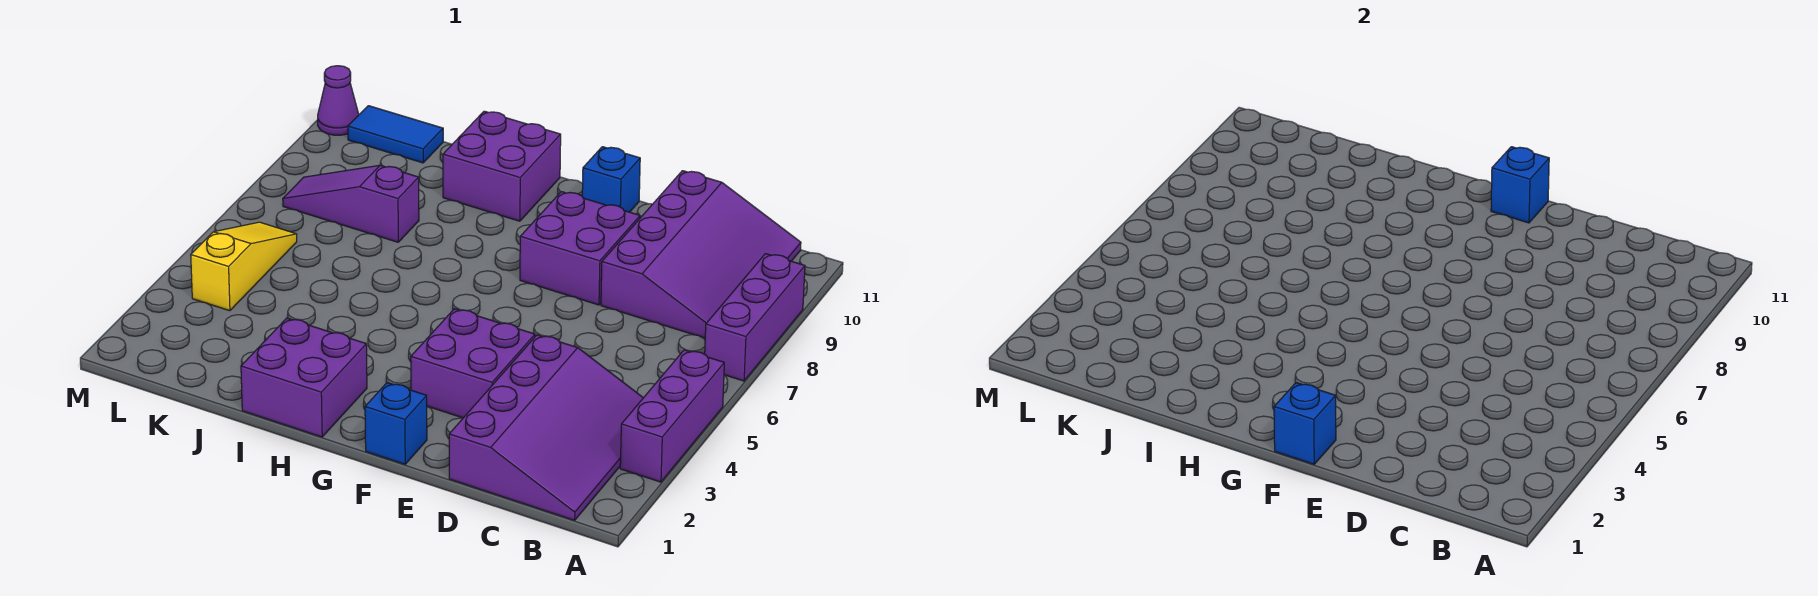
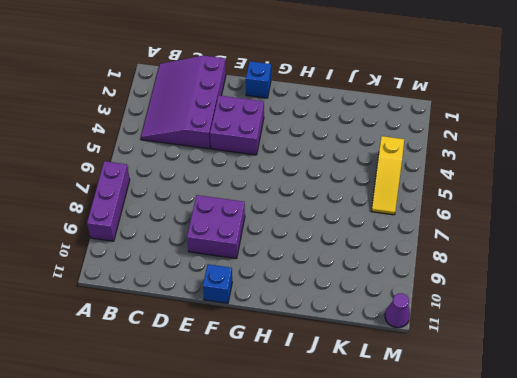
none -> purple brick A3:A5 level 1
none -> purple slope B8:D11 level 1 top D
none -> purple brick H1:I2 level 1

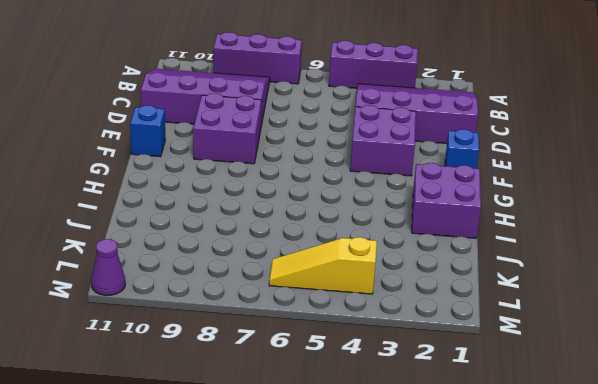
none -> purple brick H10:I11 level 1
none -> purple slope J8:L8 level 1 top J
none -> blue tile K11:L11 level 1

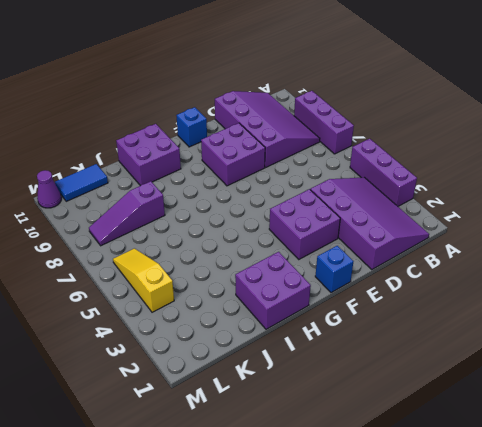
none -> blue brick F1 level 2
none -> blue brick F11 level 2

